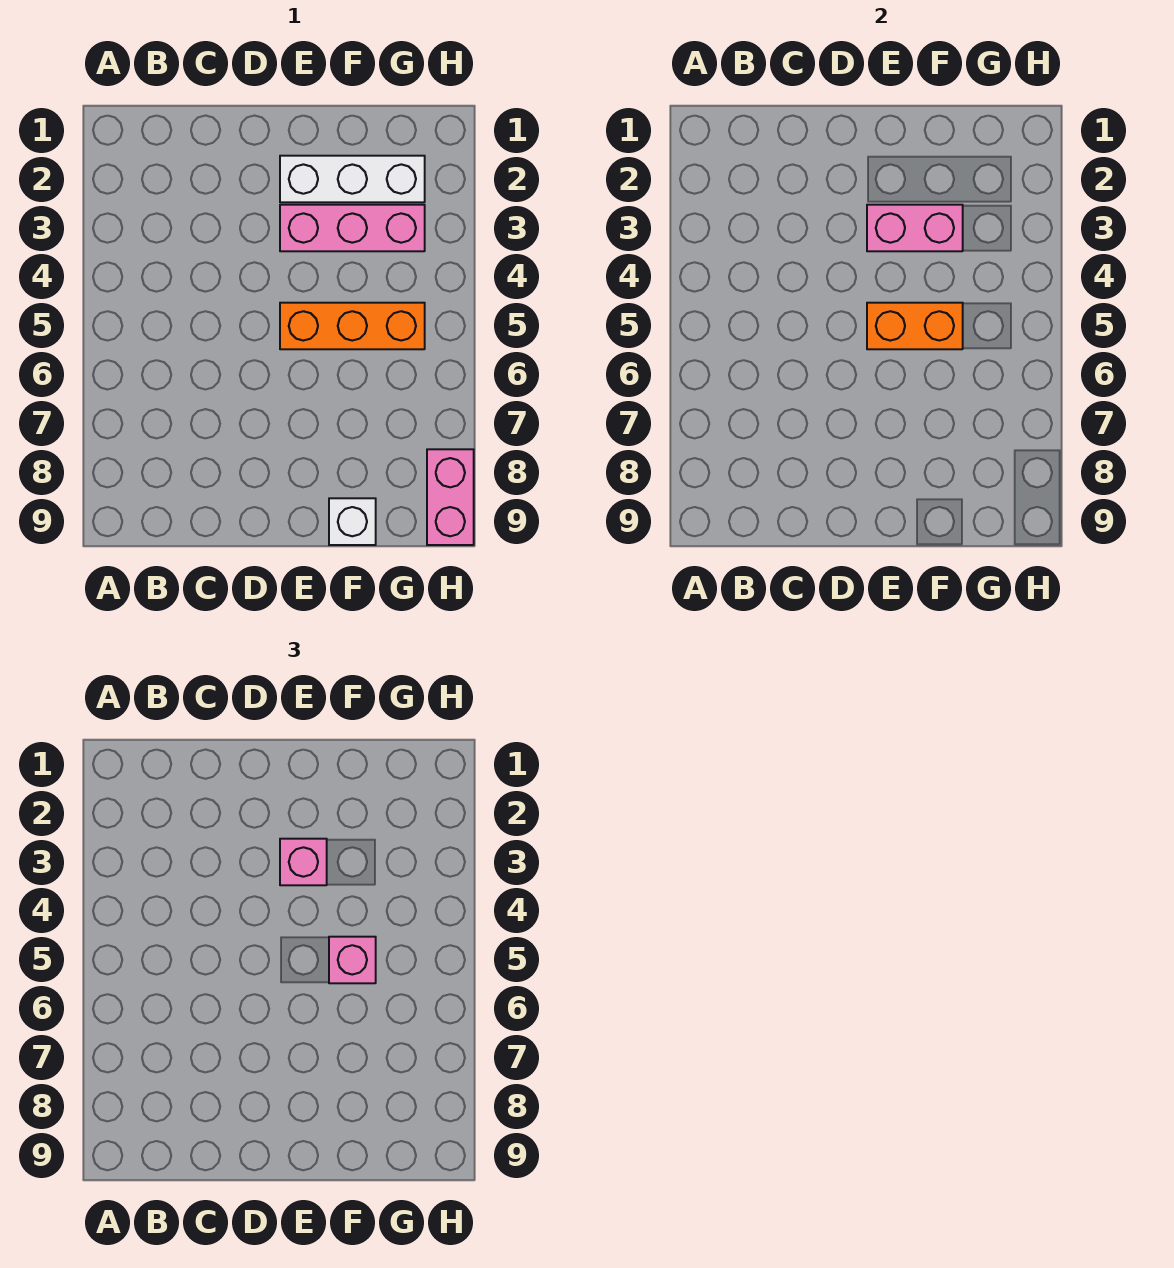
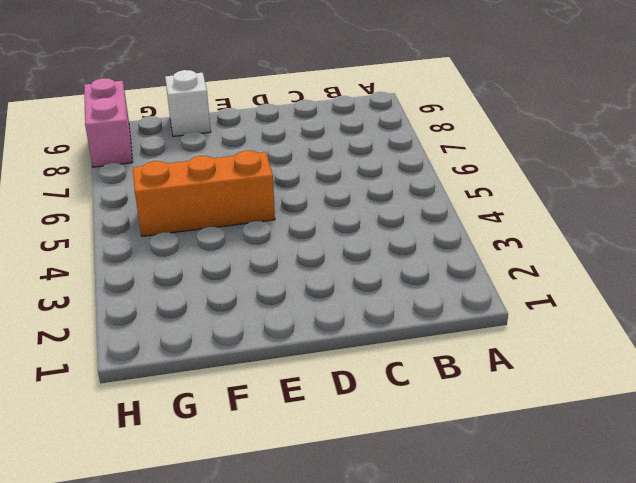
none -> white brick E2:G2 level 1
none -> pink brick E3:G3 level 1

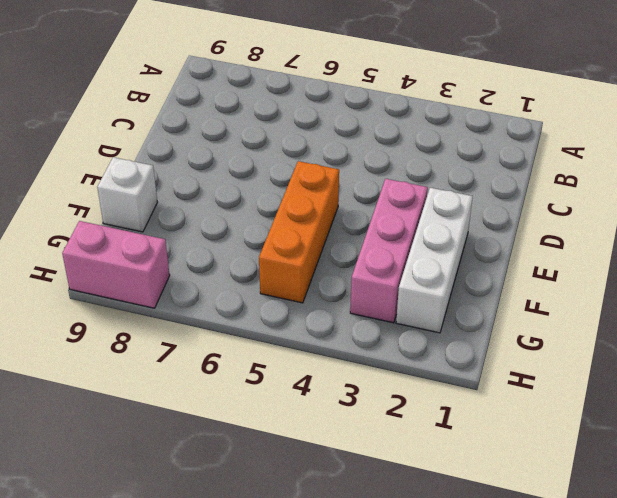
none -> pink brick E3:F3 level 2
none -> orange brick E5:F5 level 2

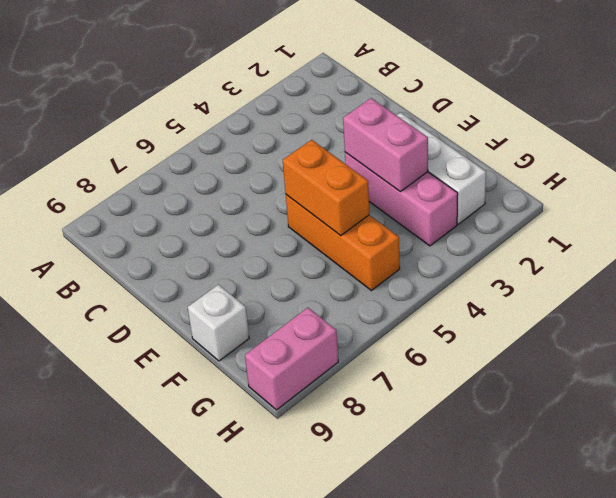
none -> pink brick E3 level 3
none -> pink brick F5 level 3

